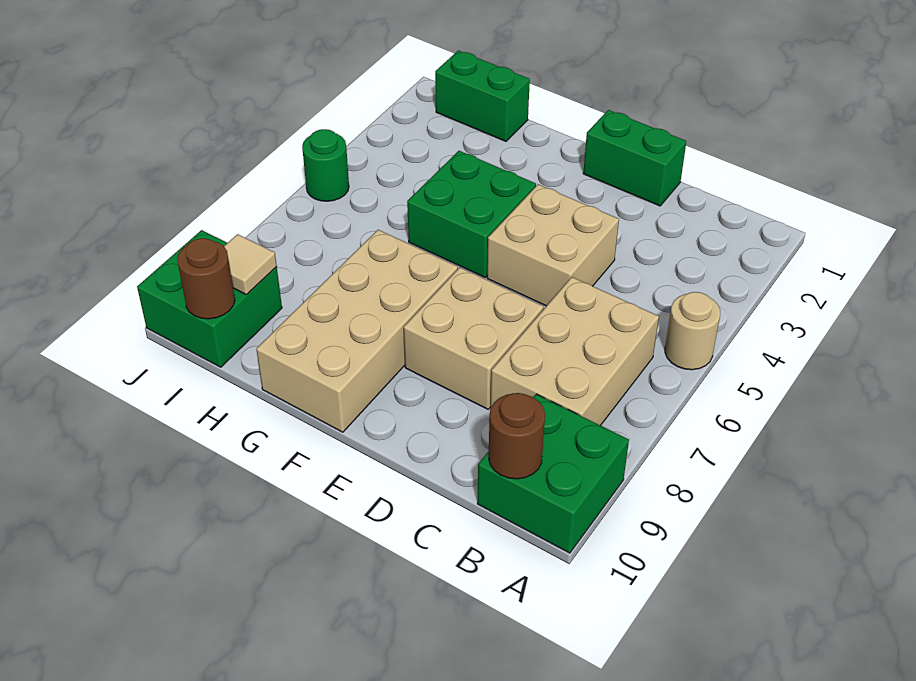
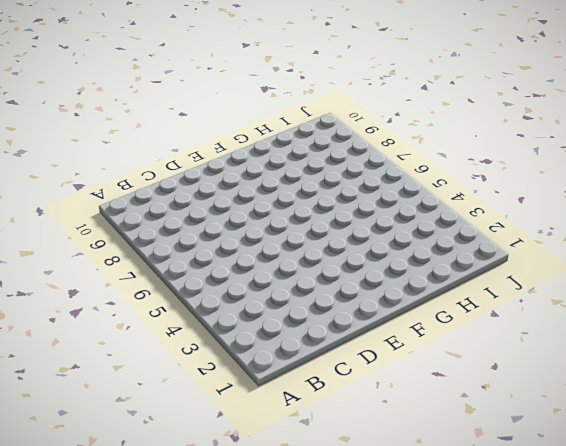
none -> tan round brick A5 level 1
none -> green brick A9:B10 level 1
none -> tan brick B6:C8 level 1

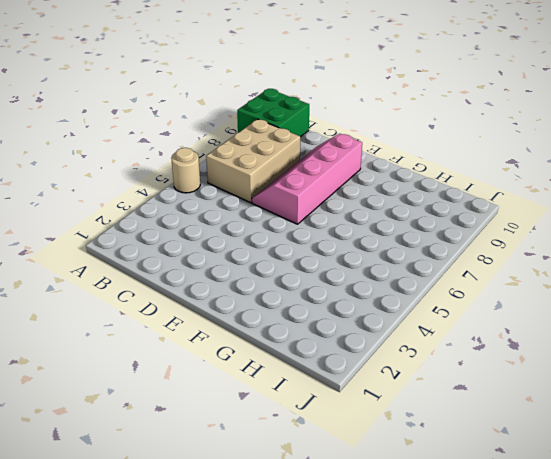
pink slope D6:E9 level 1 top E -> tan brick D7:E8 level 1
none -> green brick D1:E1 level 1
none -> tan brick D4:E5 level 1
none -> green brick F4:G5 level 1

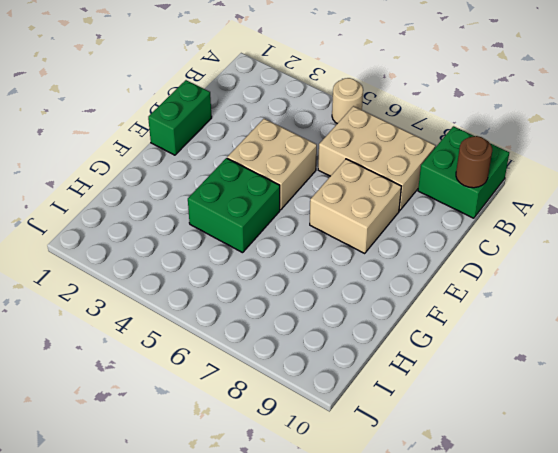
none -> tan brick F7:G10 level 1
none -> green brick H1:I1 level 1
none -> green brick I9:J10 level 1

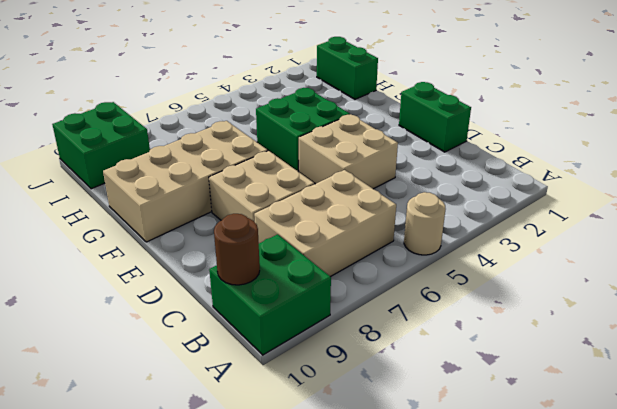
none -> green round brick J5 level 1
none -> tan tile I9 level 2
none -> brown round brick I10 level 2

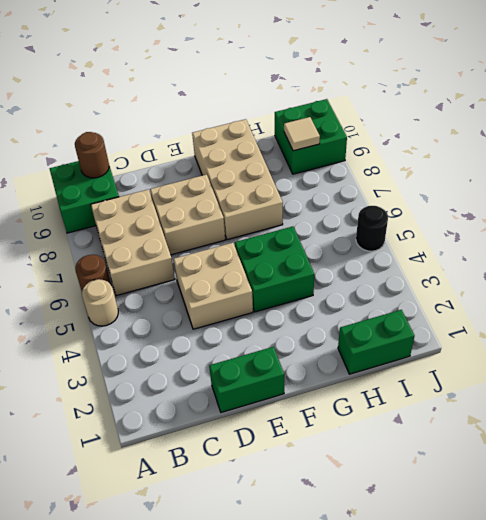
brown round brick A6 level 1 -> brown round brick I10 level 2
black round brick J5 level 1 -> green round brick J5 level 1

